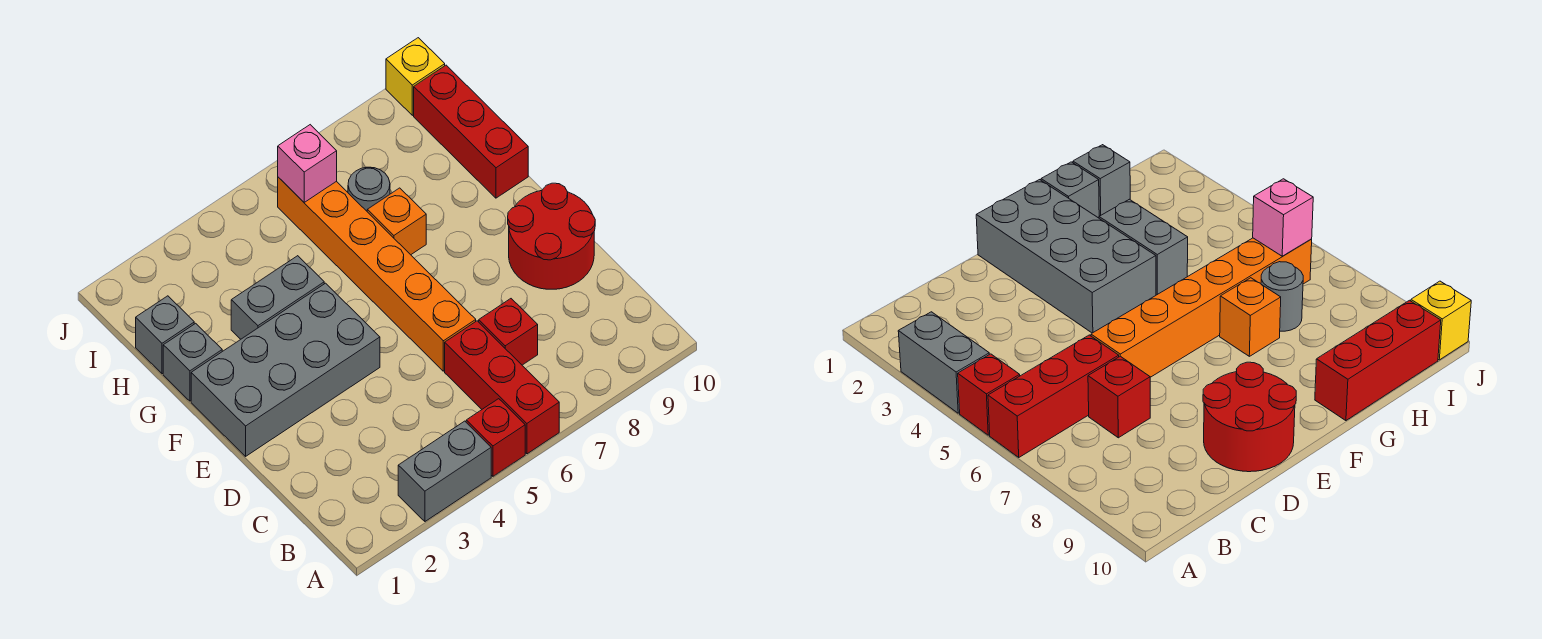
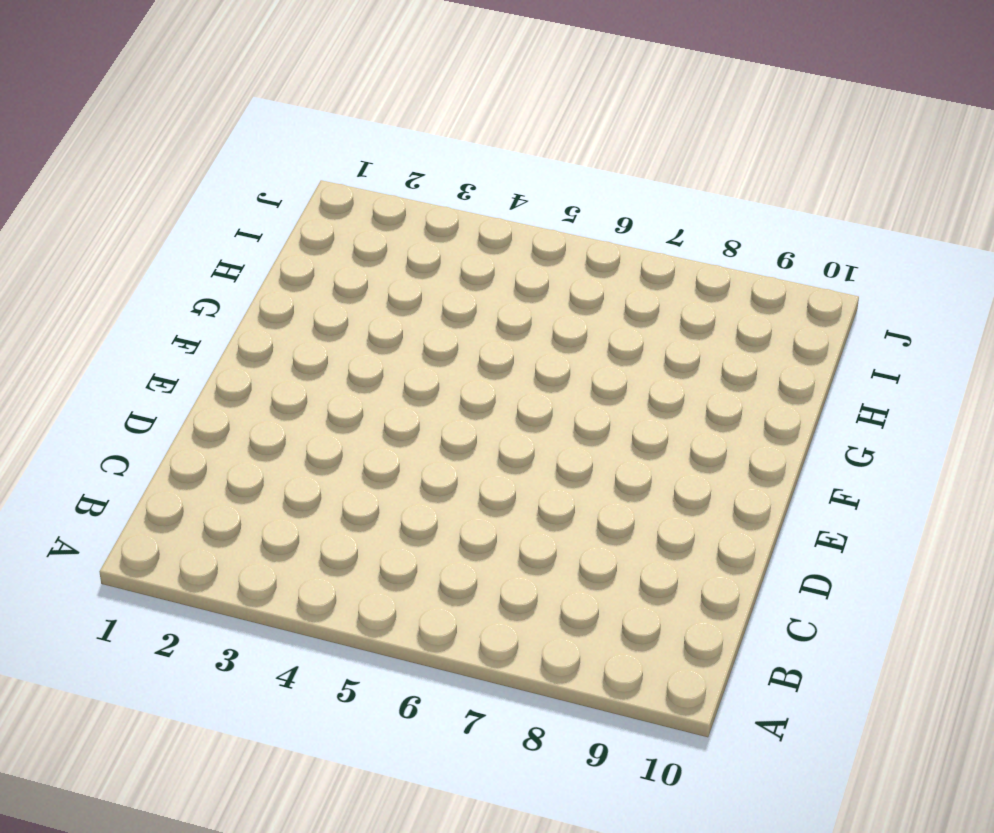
none -> grey brick A3:A4 level 1
none -> red brick A5 level 1
none -> red brick A6:C6 level 1

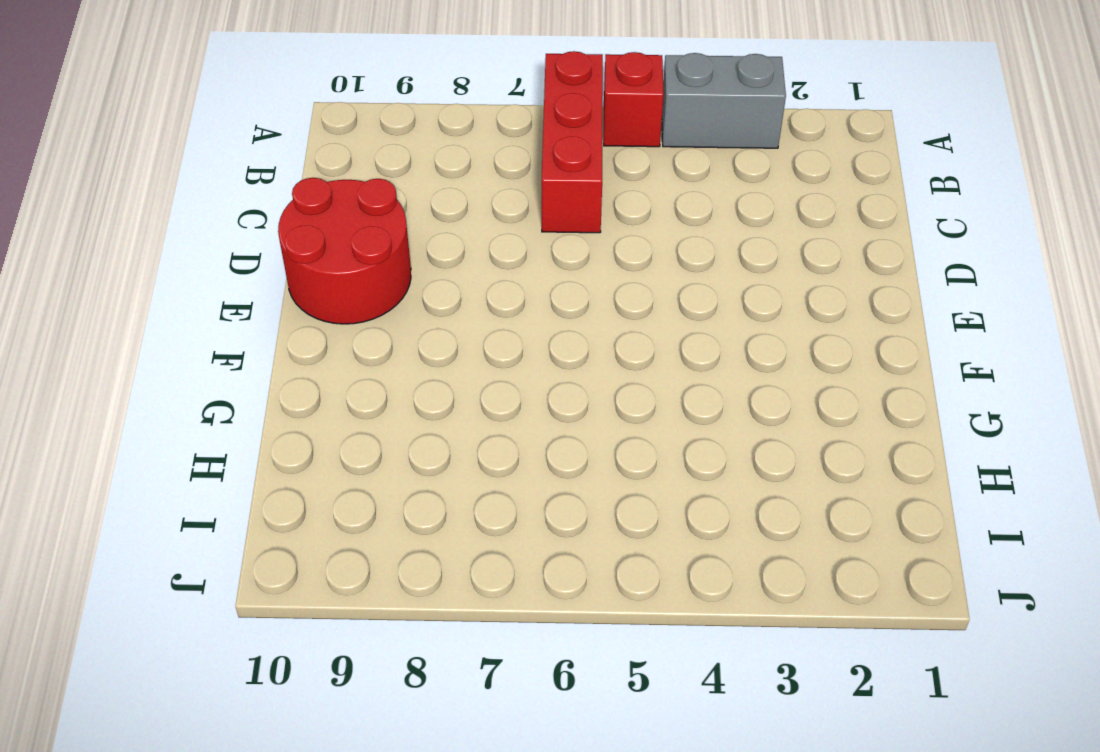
none -> red brick C7 level 1
none -> orange brick D6:I6 level 1
none -> grey brick E1:F4 level 1

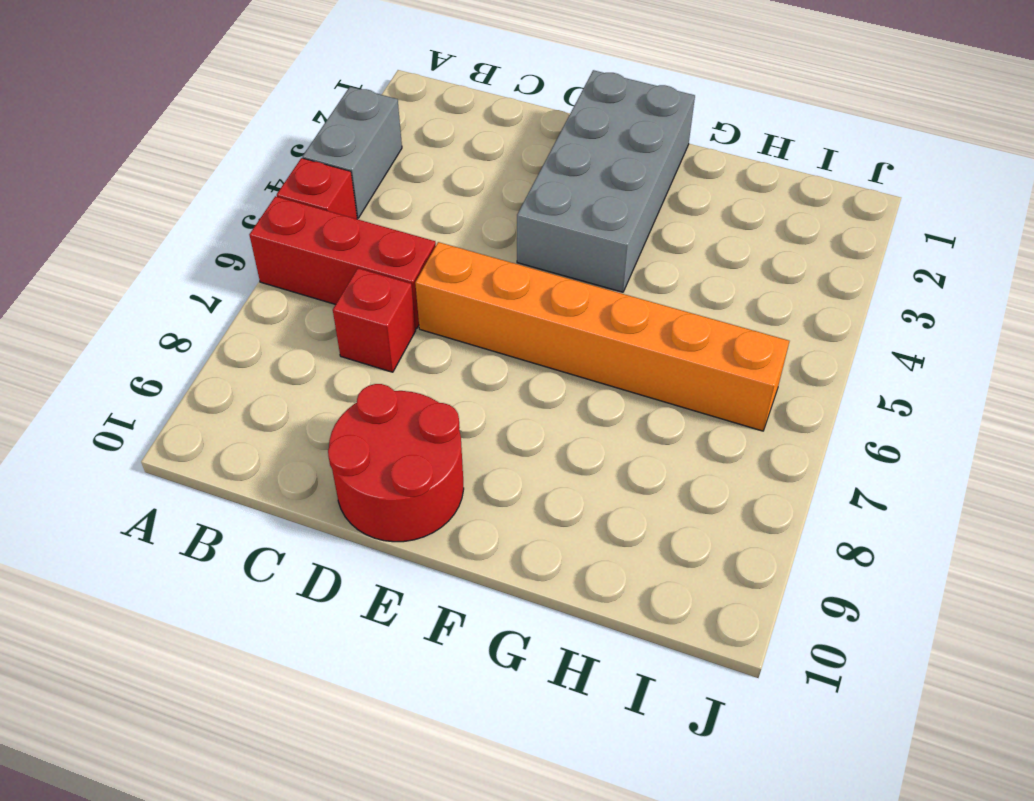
none -> grey brick G1 level 1
none -> grey brick G3:G4 level 1
none -> orange brick G7 level 1

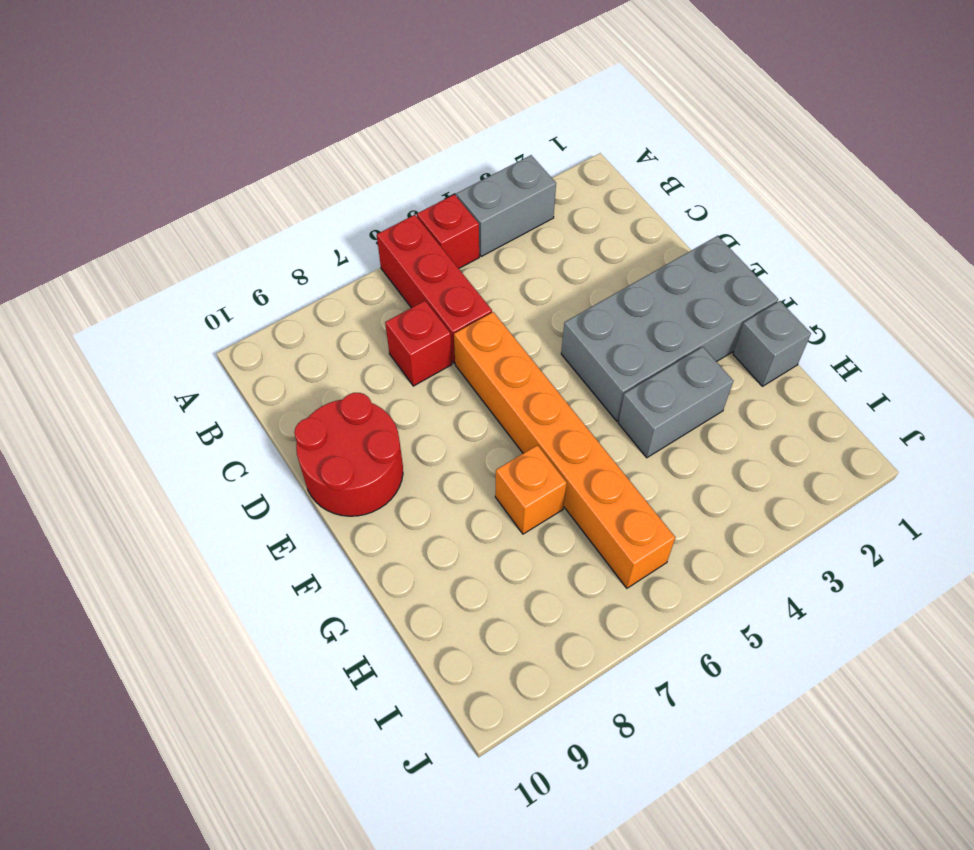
none -> red brick G10:I10 level 1
none -> grey brick H1 level 1
none -> grey round brick H7 level 1

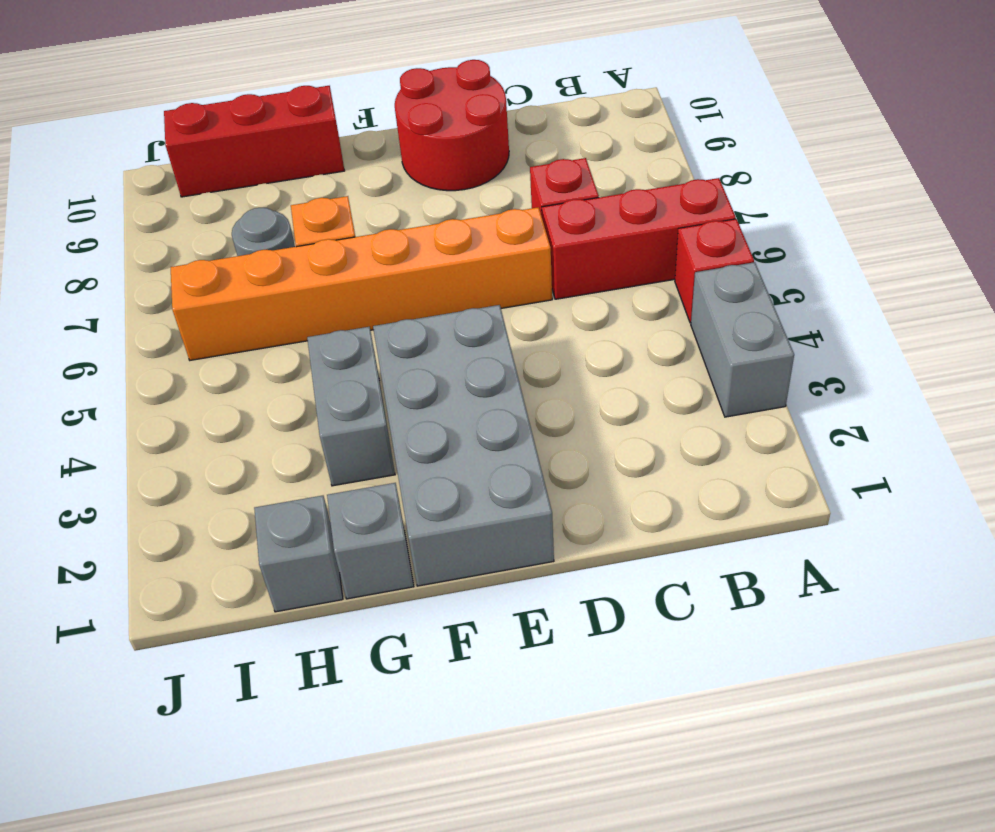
none -> yellow brick J10 level 1
none -> pink brick I6 level 2

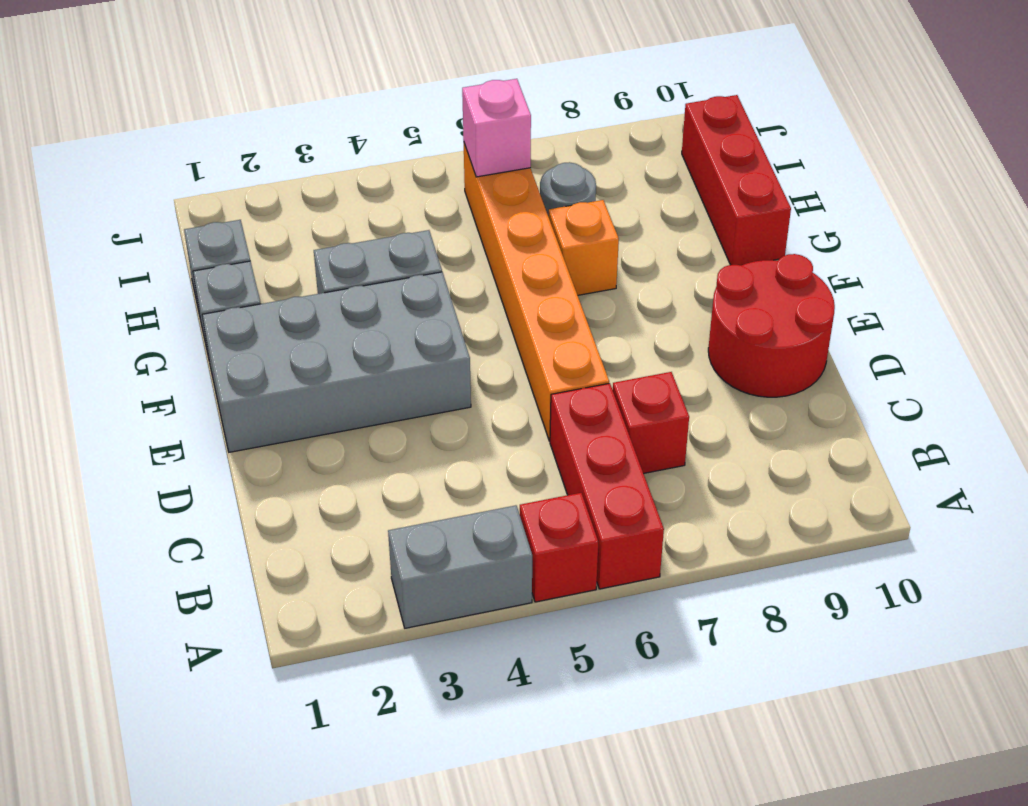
none -> yellow brick J10 level 1

